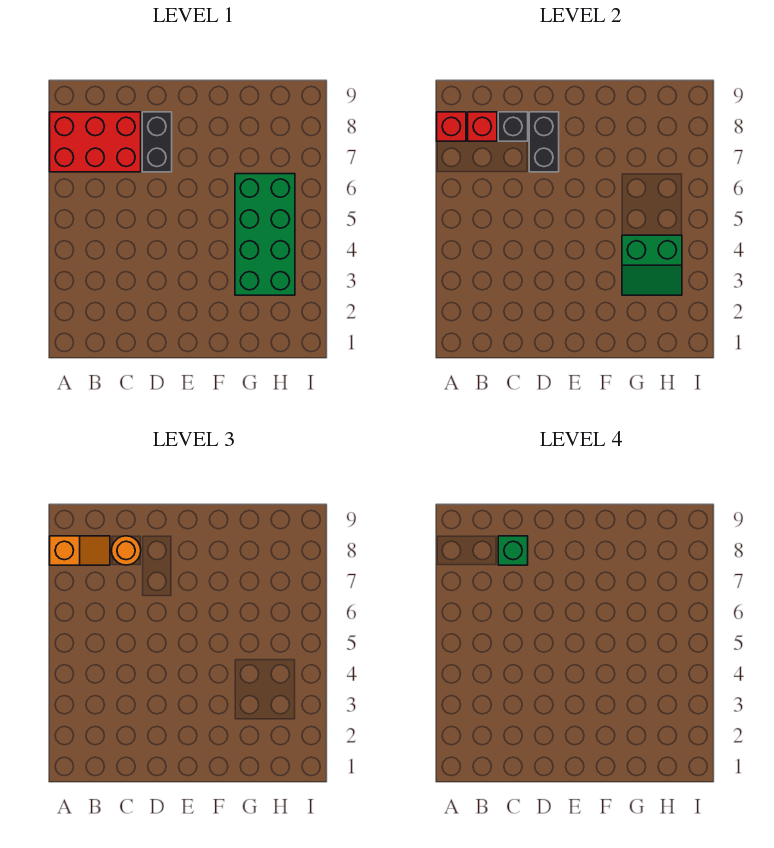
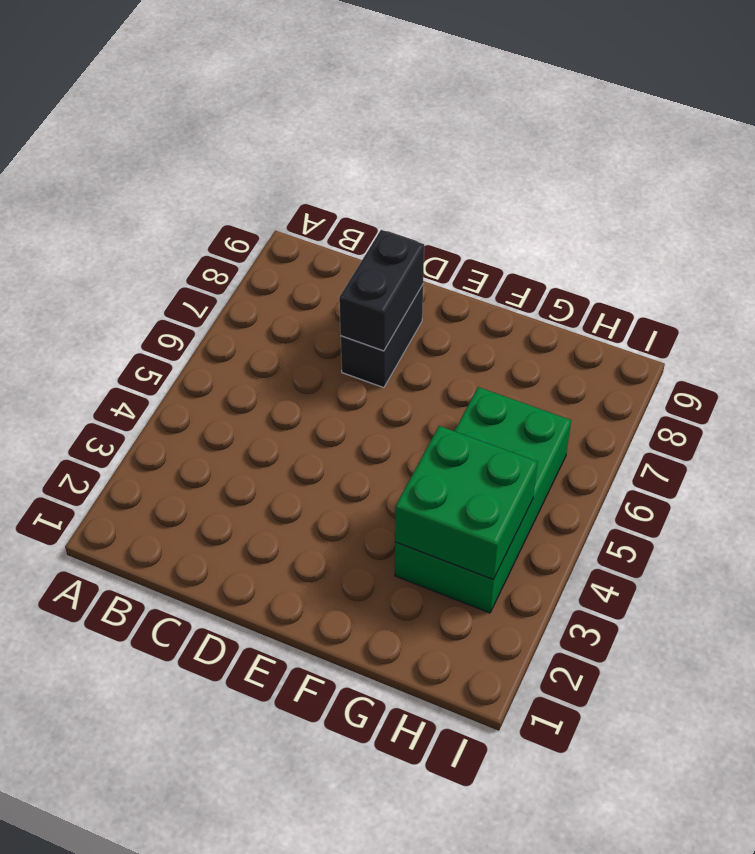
green brick G3:H4 level 2 -> green slope G3:H4 level 2 top 4
none -> red brick A7:C8 level 1
none -> red brick A8 level 2

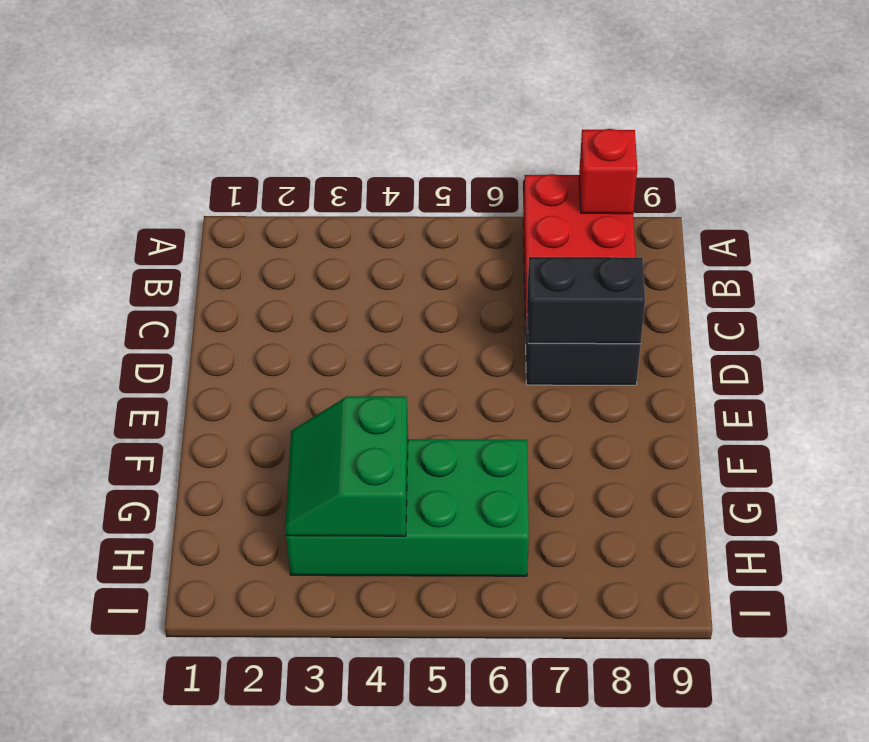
none -> red brick B8 level 2
none -> black brick C8 level 2

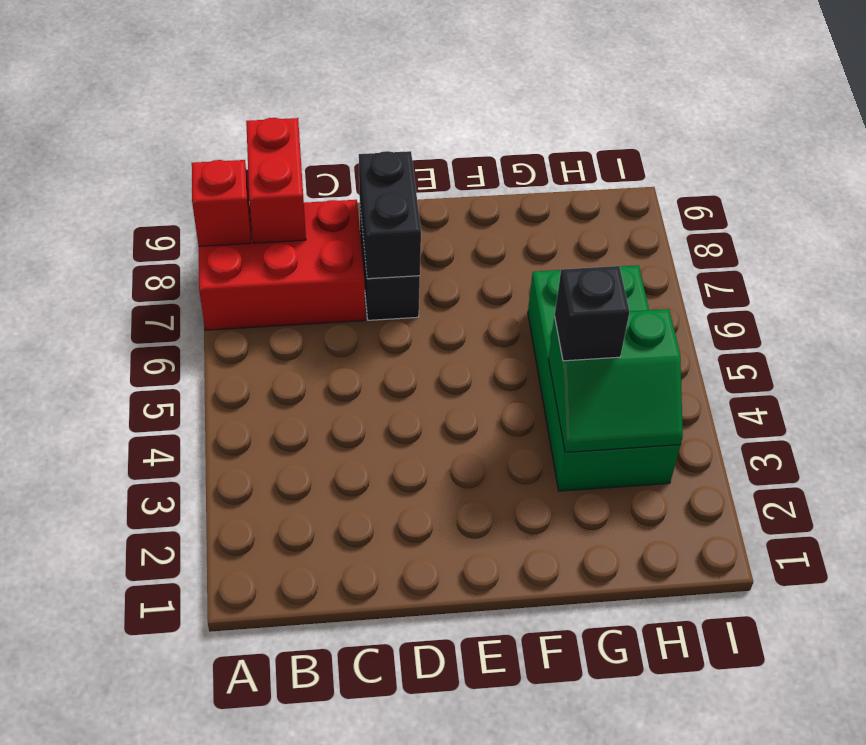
red brick B8:B9 level 2 -> red brick B8 level 2
black brick G4 level 3 -> black brick C8 level 2
none -> orange slope A8:B8 level 3 top A
none -> orange round brick C8 level 3

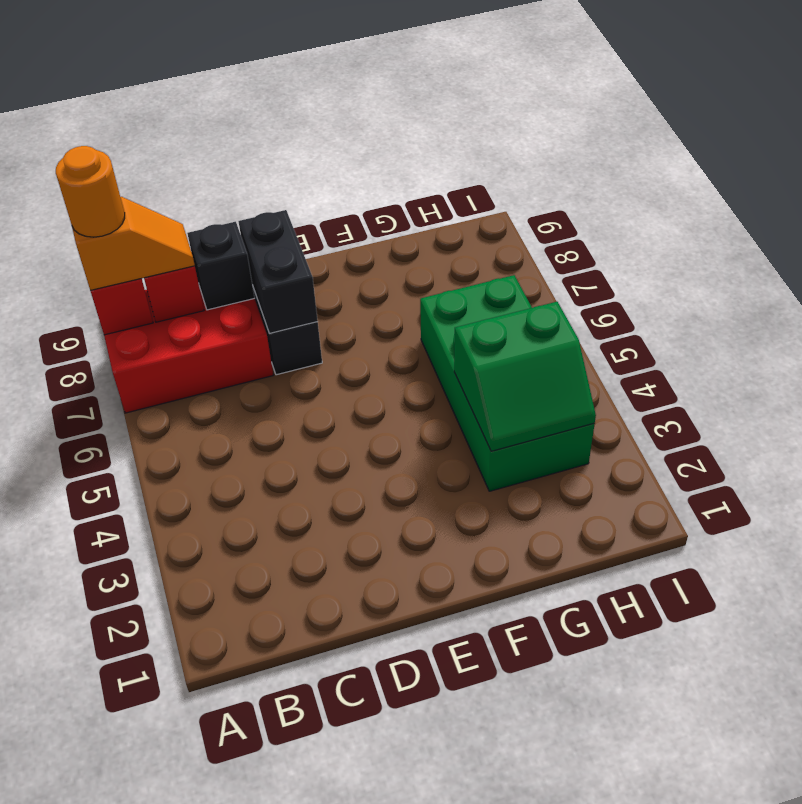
orange round brick A8 level 4 -> orange round brick C8 level 3
none -> green brick C8 level 4

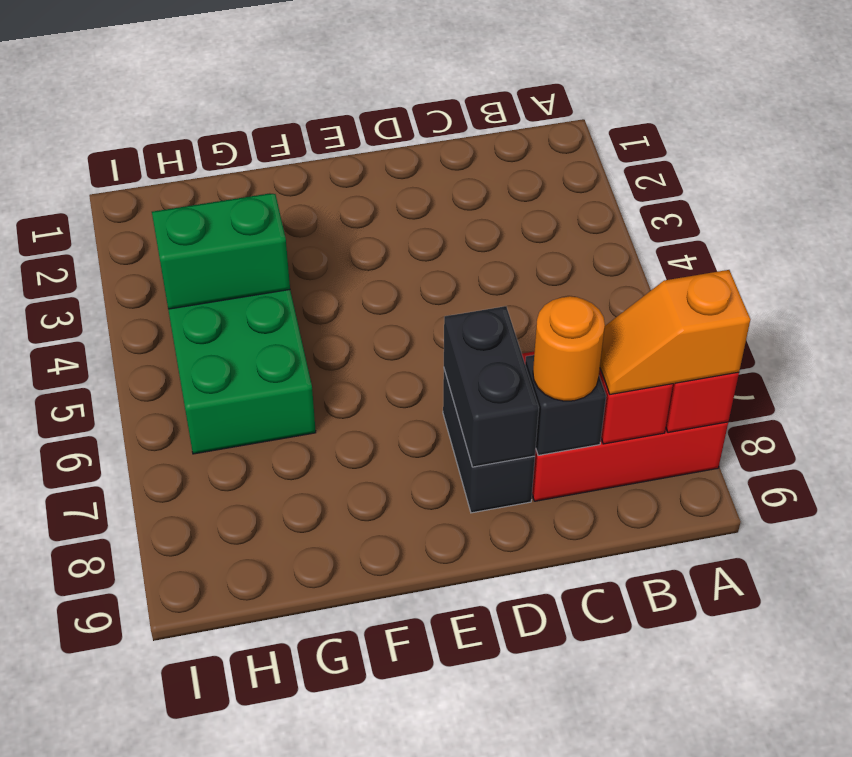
none -> green brick C8 level 4

